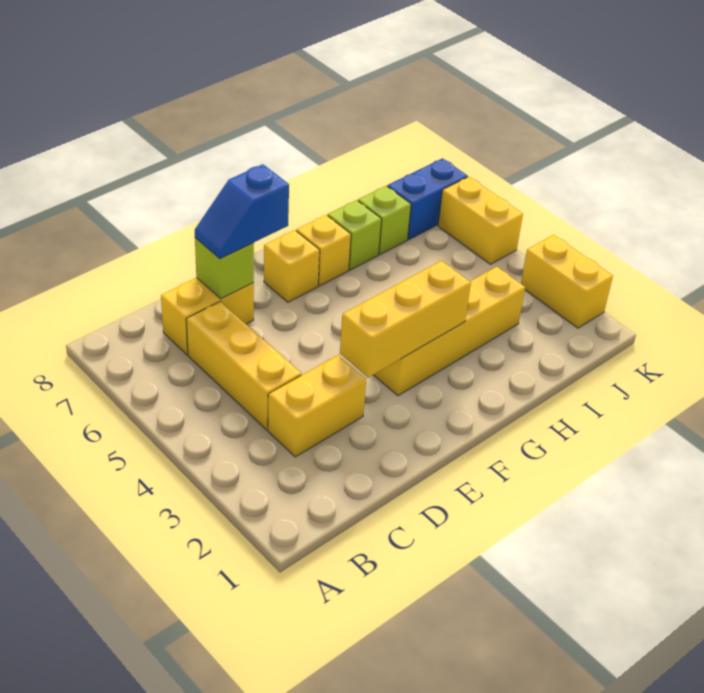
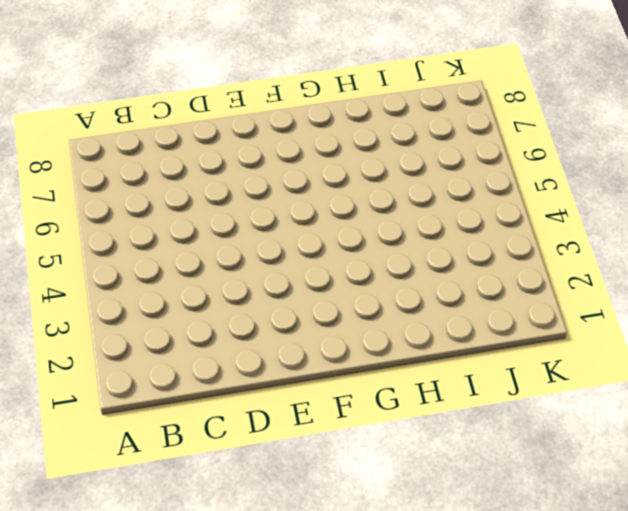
none -> yellow brick C3:D3 level 1
none -> yellow brick C4:C6 level 1
none -> yellow brick C7:D7 level 1

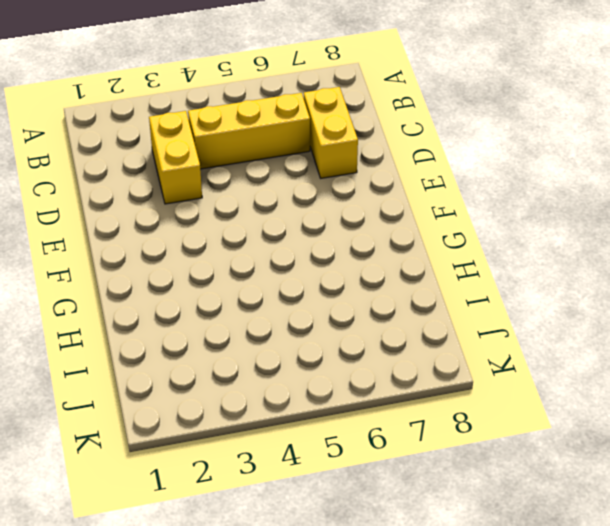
none -> yellow brick F3:I3 level 1
none -> yellow brick F7 level 1
none -> yellow brick G7 level 1

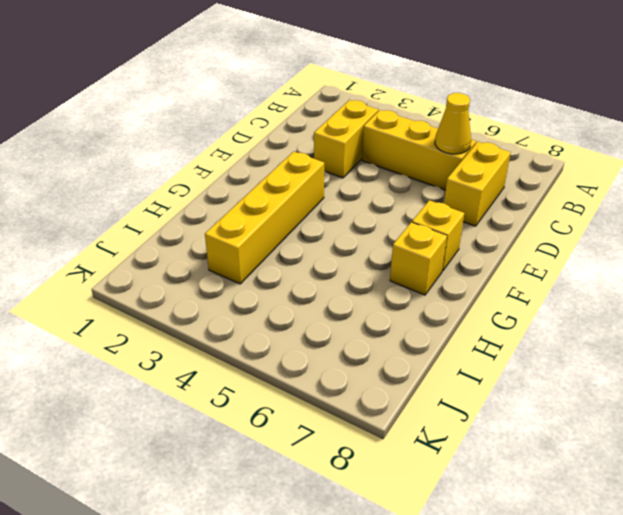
yellow cone C6 level 2 -> none
none -> lime brick H7 level 1
none -> lime brick I7 level 1
none -> blue brick J7:K7 level 1

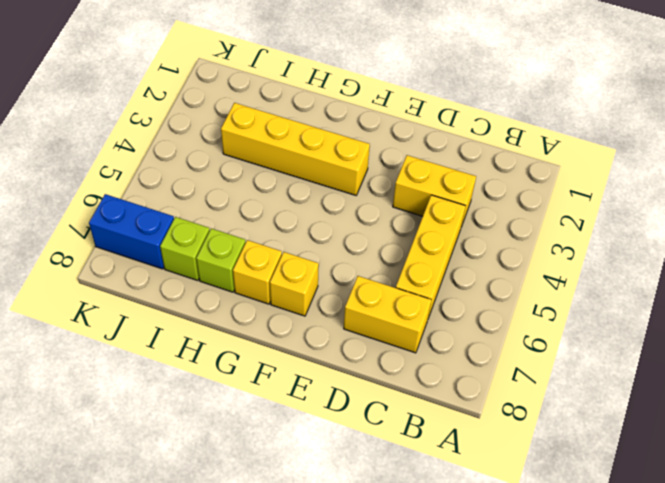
none -> yellow brick K2:K3 level 1
none -> yellow brick K5:K6 level 1
none -> lime brick D7 level 2

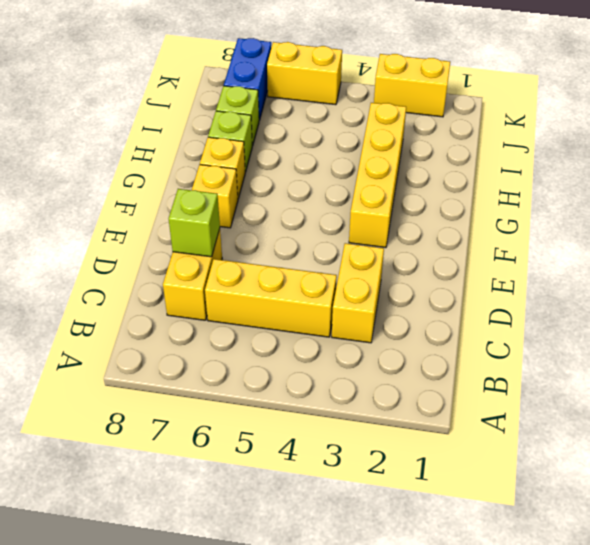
none -> yellow brick E3:G3 level 2
none -> blue slope D7:E7 level 3 top E

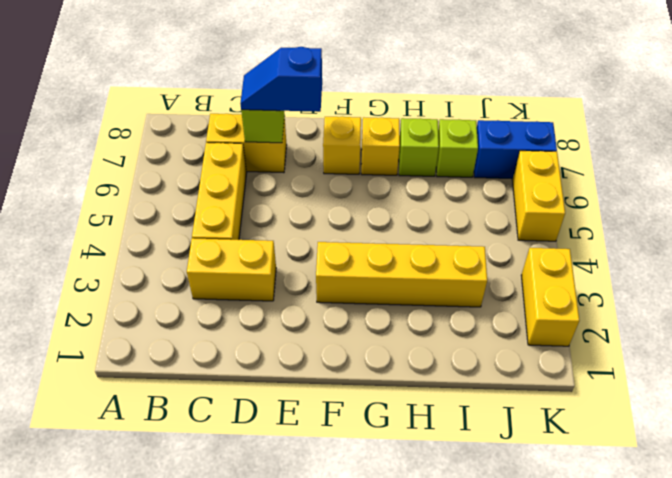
none -> yellow brick E3:G3 level 2

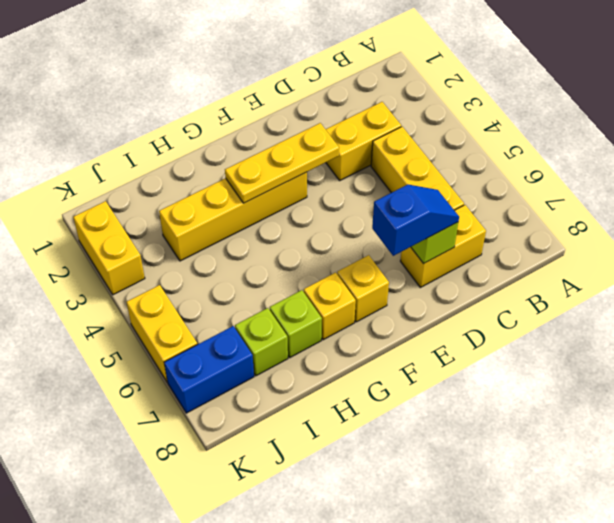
yellow plate E3:G3 level 2 -> yellow brick E3:G3 level 2

